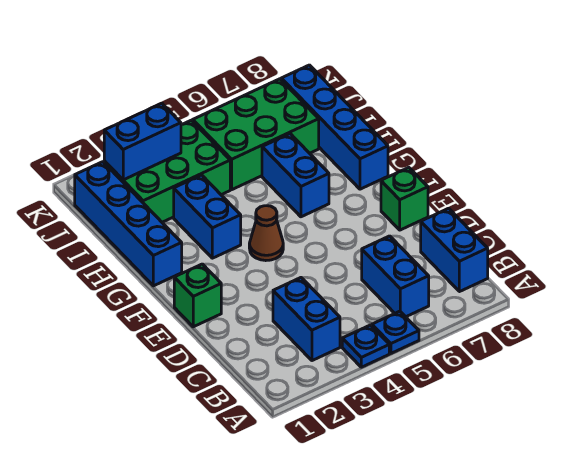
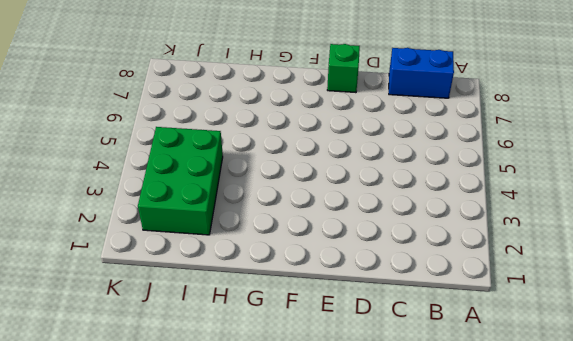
none -> blue plate A4 level 1
none -> blue plate A5 level 1
none -> blue brick B3:C3 level 1

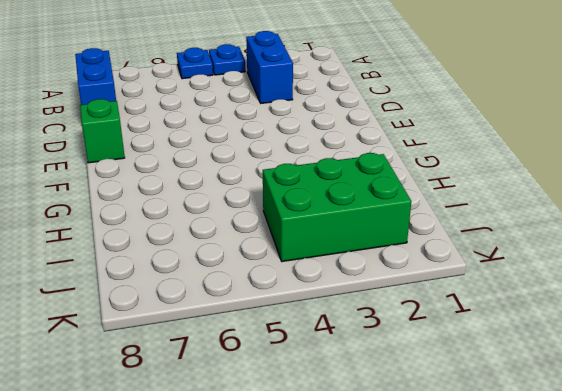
none -> blue brick B6:C6 level 1
none -> green brick E1 level 1
none -> brown cone F4 level 1

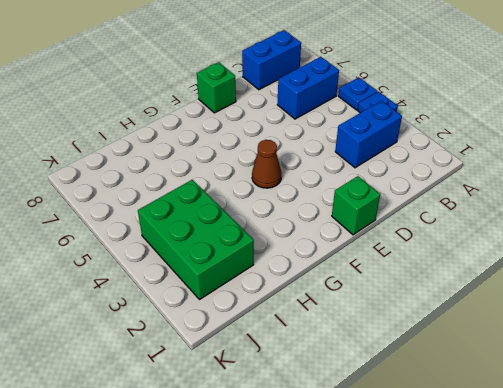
none -> blue brick G1:J1 level 1
none -> blue brick G3:H3 level 1
none -> blue brick G6:H6 level 1

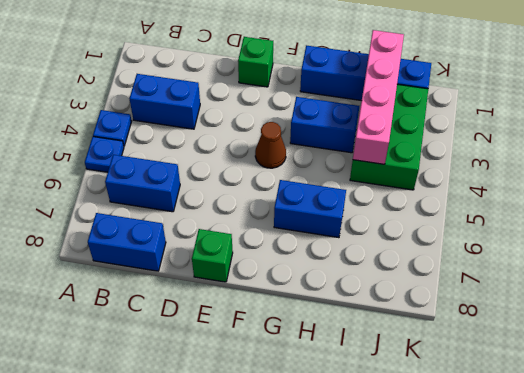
pink brick I1:I4 level 2 -> none
none -> blue brick G8:J8 level 1
none -> green brick I5:J7 level 1
none -> blue brick J2:J3 level 2

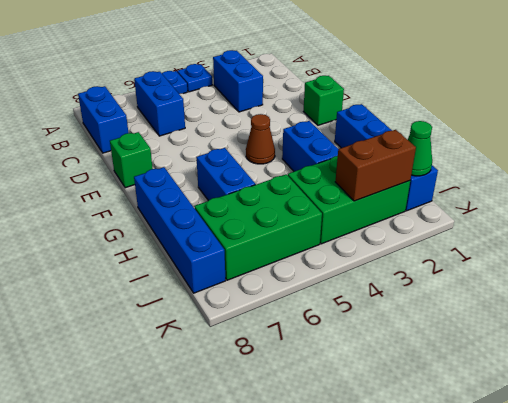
green cone J1 level 2 -> none
brown brick J2:J3 level 2 -> blue brick J2:J3 level 2

